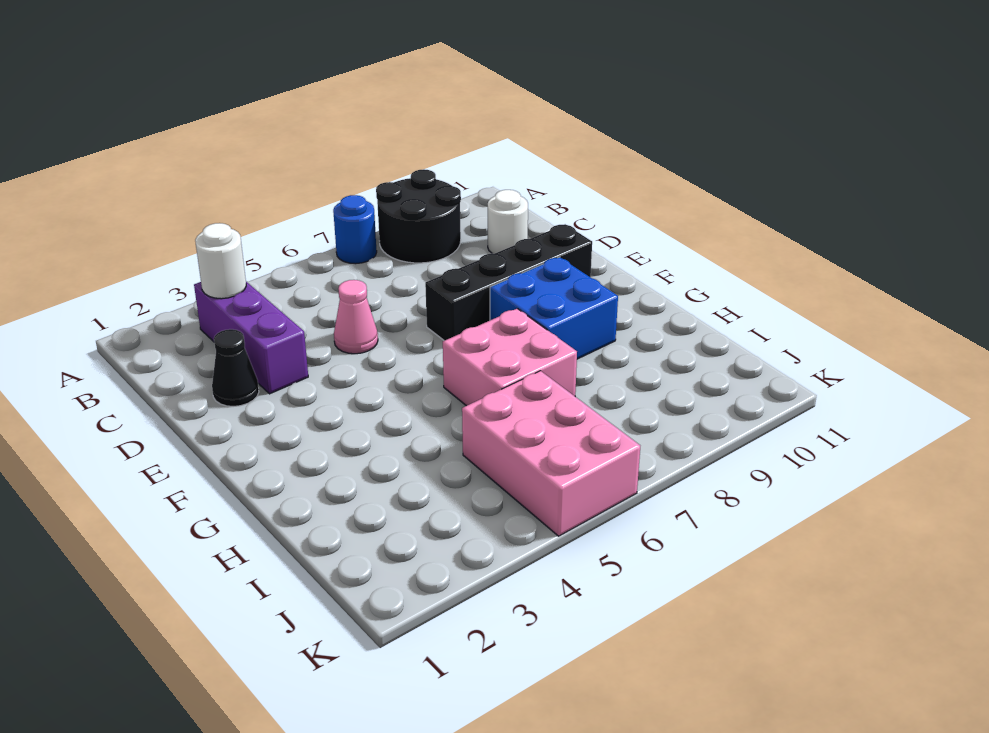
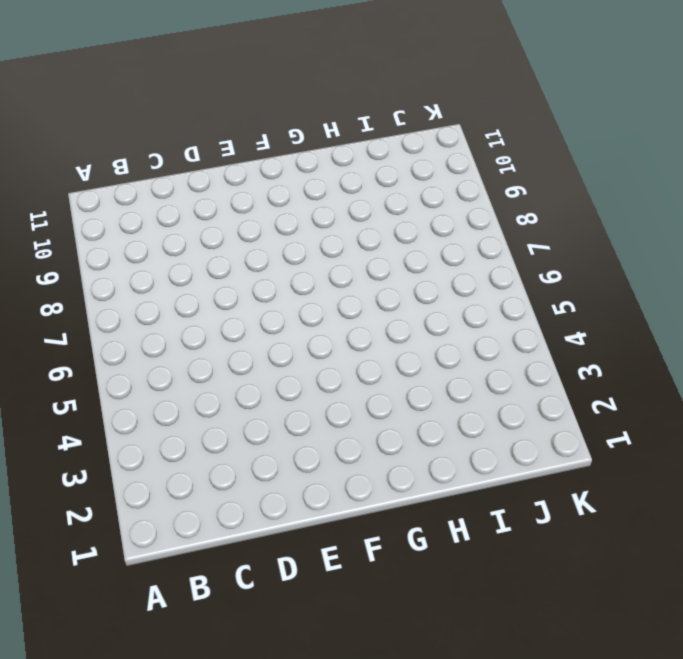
none -> blue round brick A7 level 1
none -> black round brick A8:B9 level 1

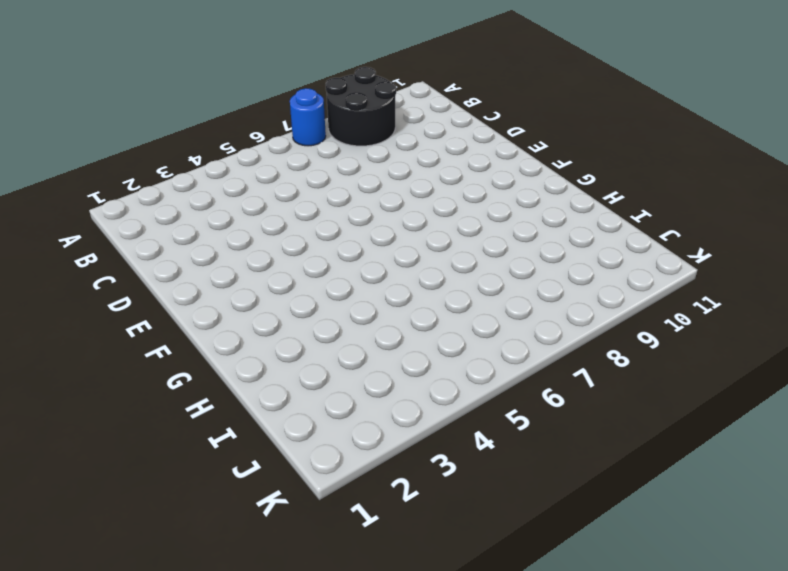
none -> purple brick B3:D3 level 1
none -> white round brick C10 level 1

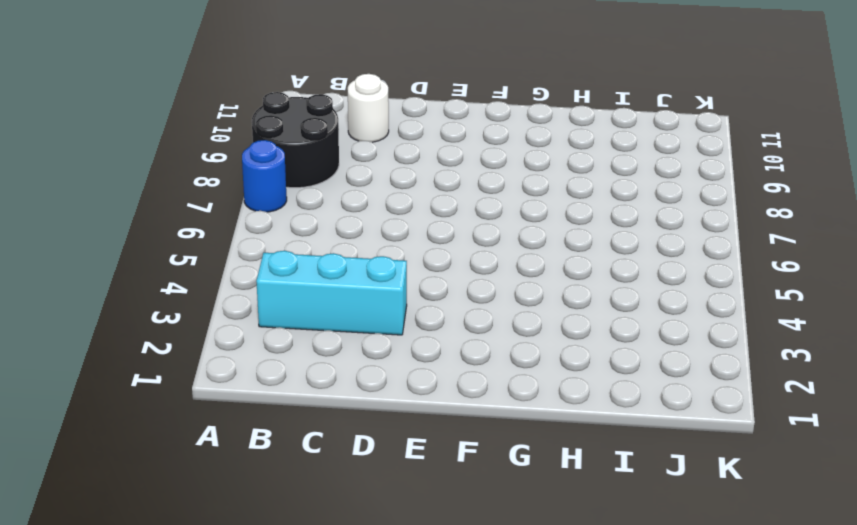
cyan brick B3:D3 level 1 -> purple brick B3:D3 level 1
none -> black cone D2 level 1
none -> pink cone D5 level 1

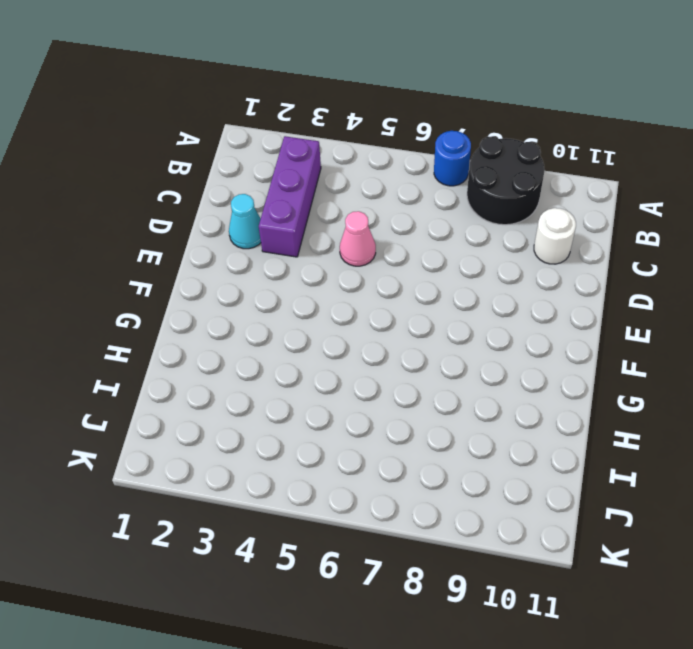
cyan cone D2 level 1 -> black cone D2 level 1
none -> black brick E7:E10 level 1
none -> blue brick F8:G9 level 1

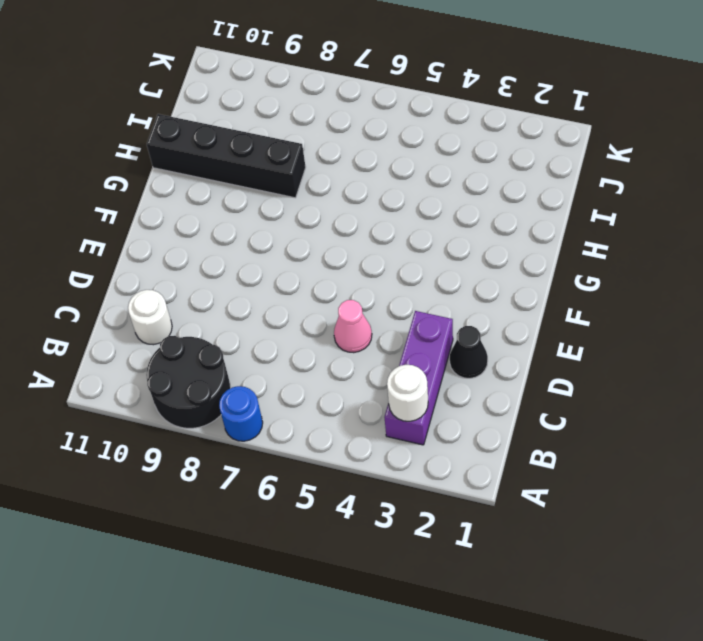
black brick H8:H11 level 1 -> black brick E7:E10 level 1
none -> blue brick F8:G9 level 1
none -> pink brick G6:H7 level 1

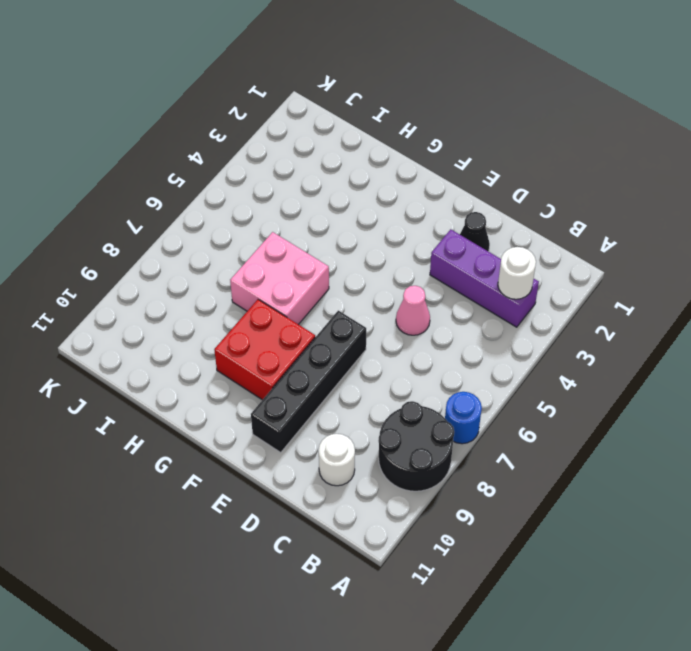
red brick F8:G9 level 1 -> blue brick F8:G9 level 1
none -> pink brick I5:K6 level 1

